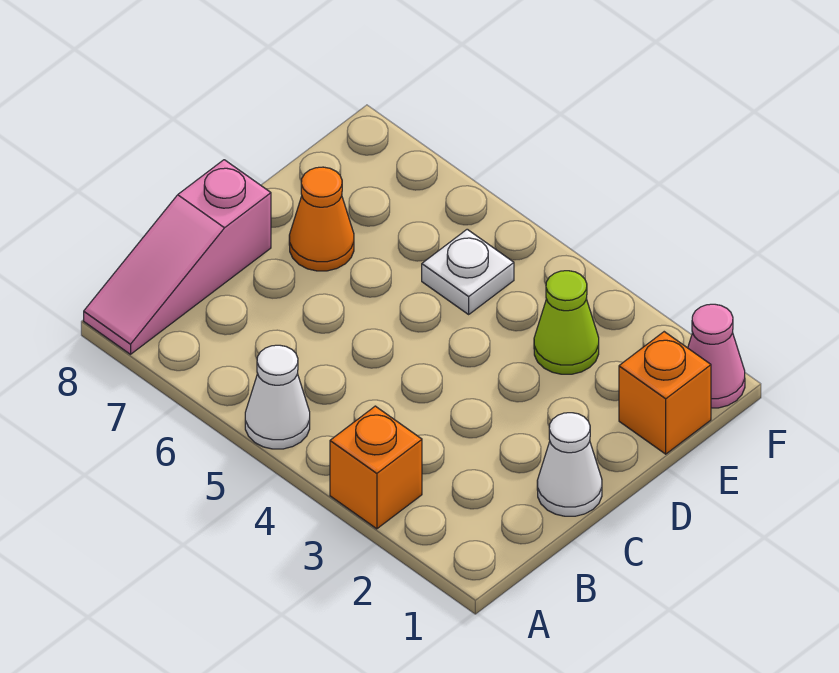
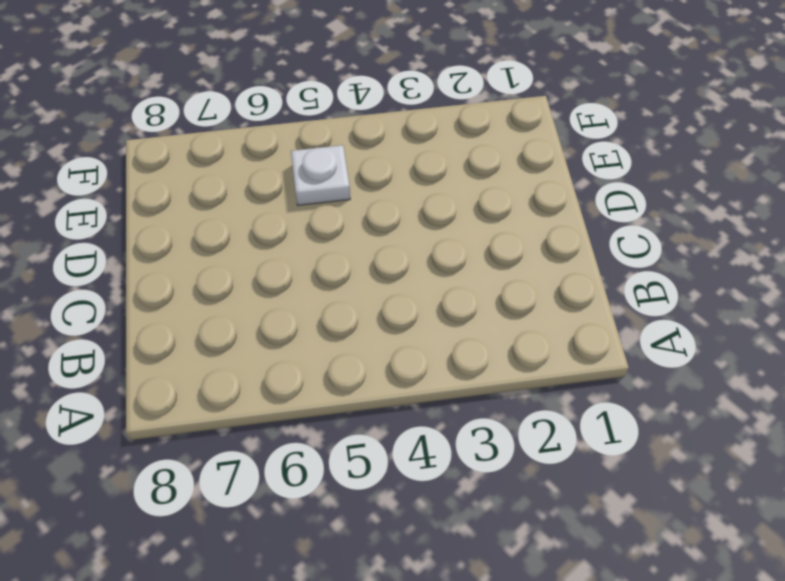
none -> orange brick A3 level 1
none -> white cone A5 level 1

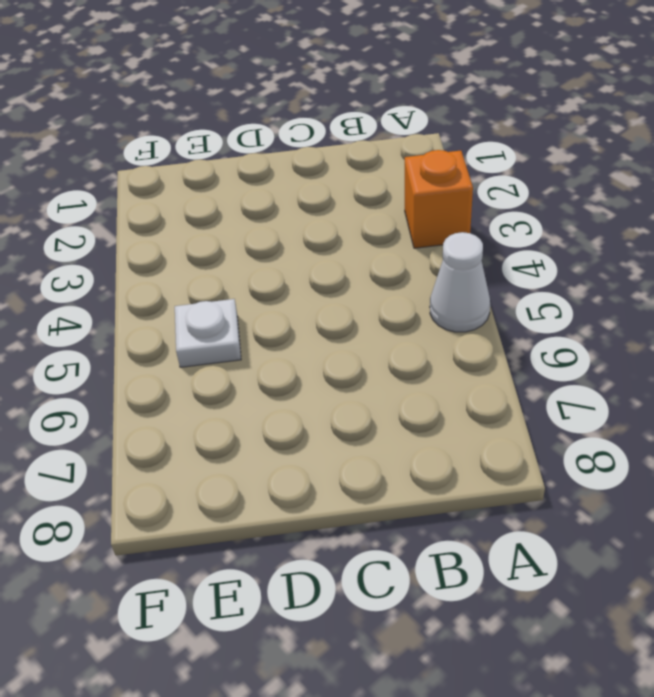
none -> pink slope A8:C8 level 1 top C
none -> white cone C1 level 1

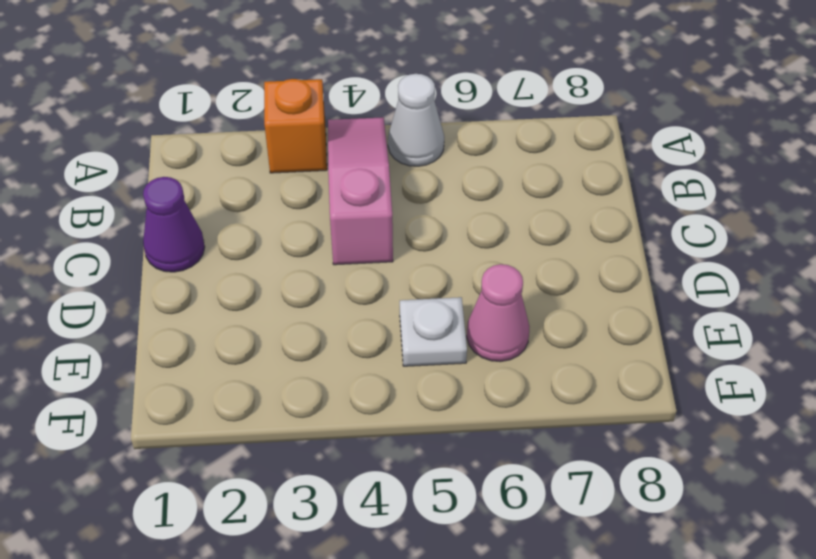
pink slope A4:C4 level 1 top C -> pink slope A8:C8 level 1 top C
purple cone C1 level 1 -> white cone C1 level 1
pink cone E6 level 1 -> pink cone F1 level 1
none -> orange cone D7 level 1
none -> orange brick E1 level 1

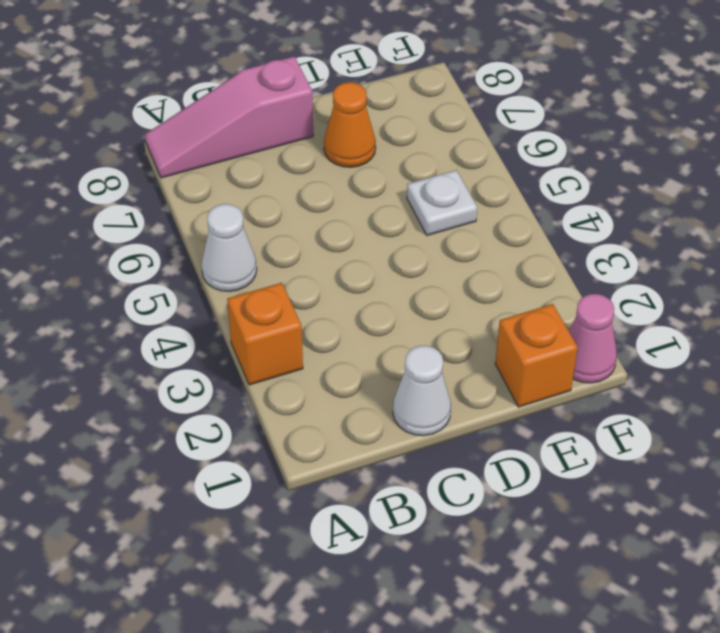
none -> lime cone E3 level 1

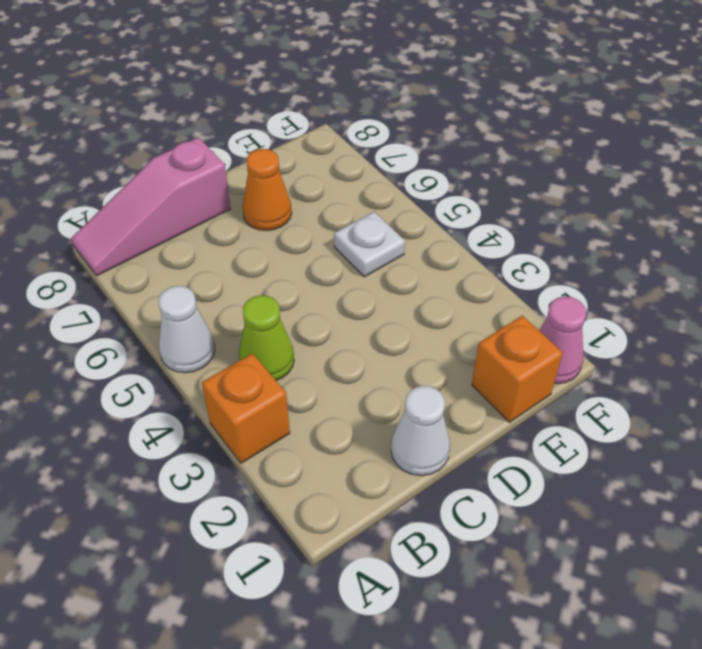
lime cone B4 level 1 -> lime cone E3 level 1

